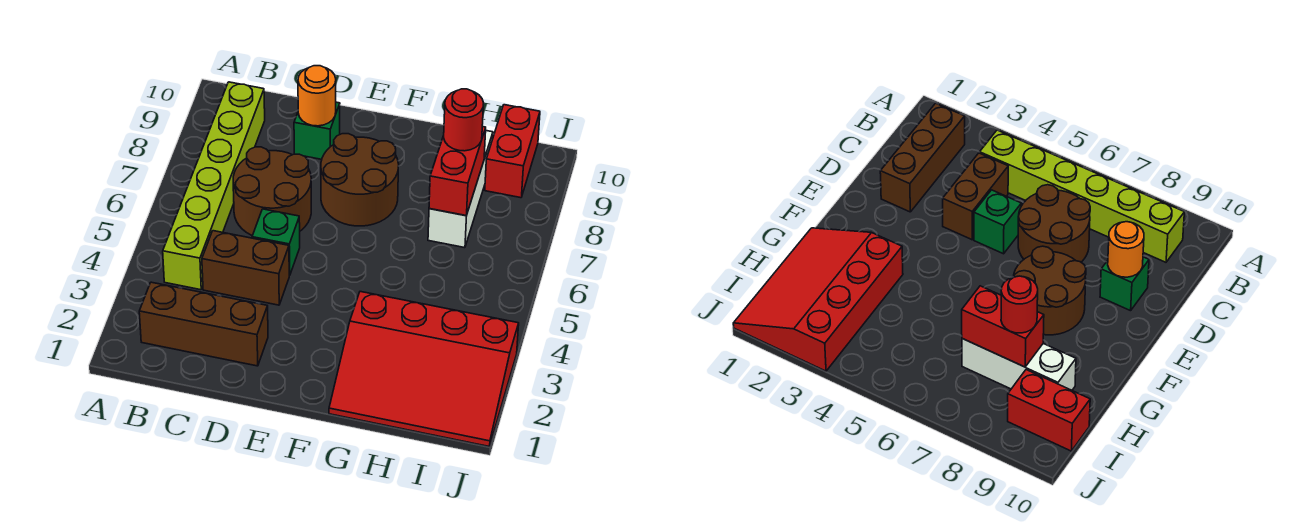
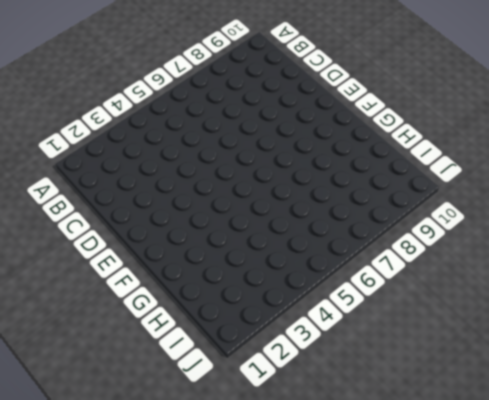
none -> brown brick B2:D2 level 1
none -> lime brick B4:B9 level 1
none -> brown brick C4:D4 level 1

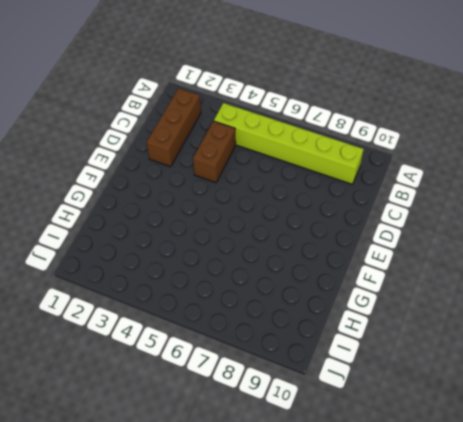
none -> brown round brick C6:D7 level 1
none -> green brick D5 level 1
none -> green brick D9 level 1

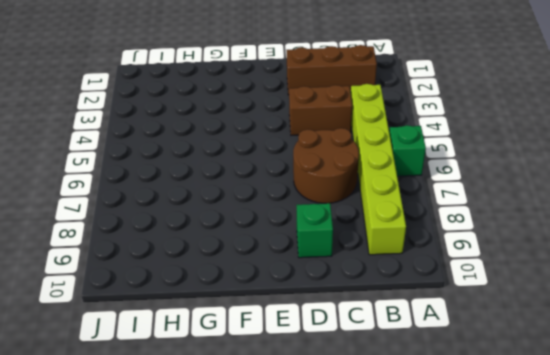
green brick A6 level 1 -> green brick D5 level 1
none -> brown round brick E7:F8 level 1
none -> red slope G1:J3 level 1 top 3
none -> white brick H7:H9 level 1

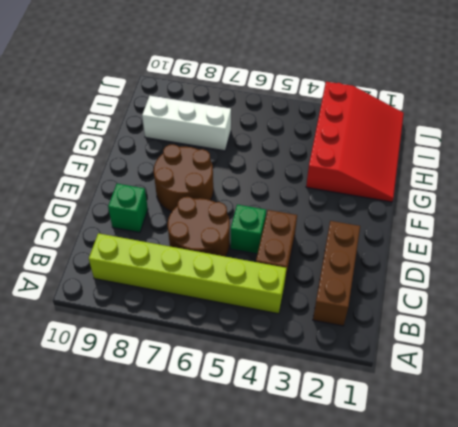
none -> red brick I9:I10 level 1
none -> orange round brick D9 level 2
none -> red brick H7:H8 level 2

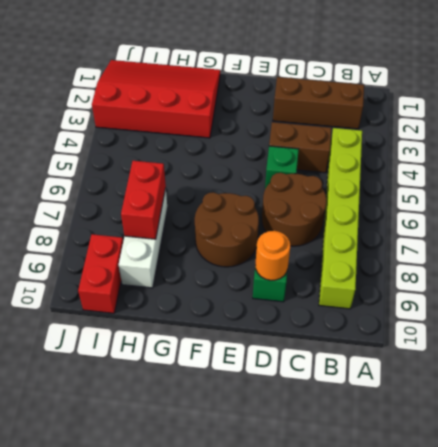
none -> red round brick H8 level 3

